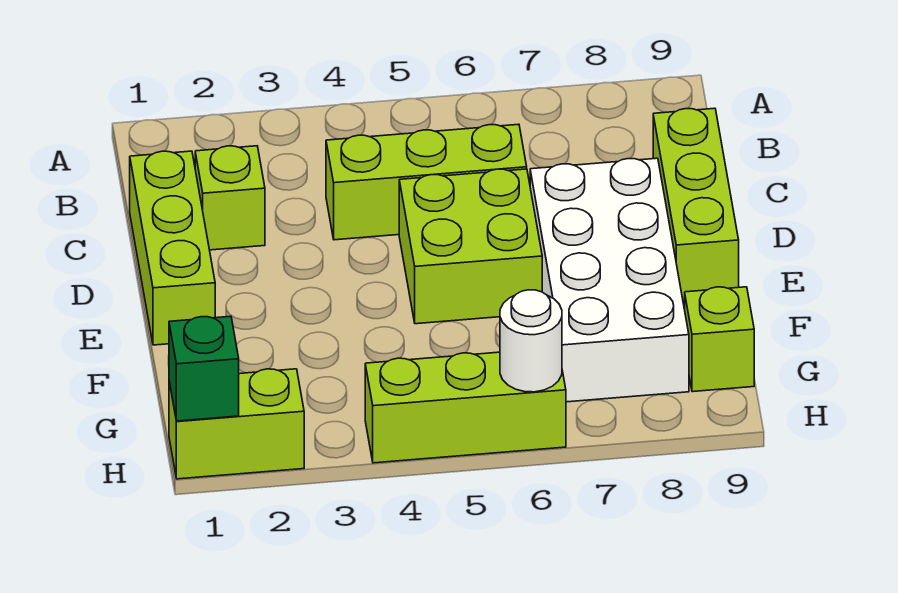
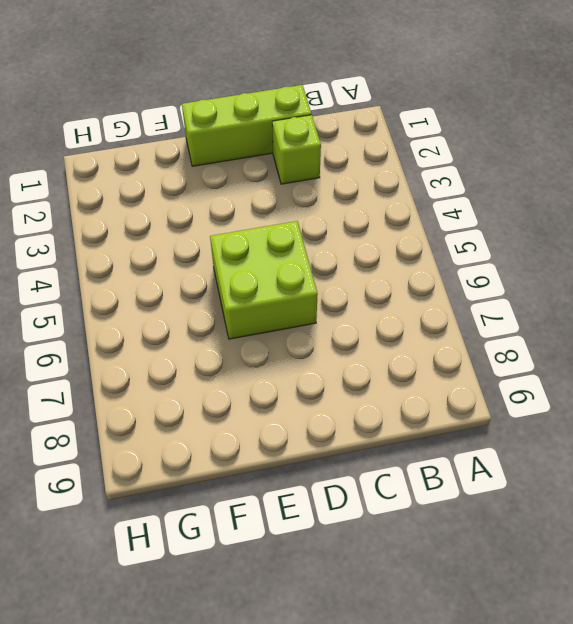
none -> lime brick C4:C6 level 1
none -> lime brick C9:E9 level 1

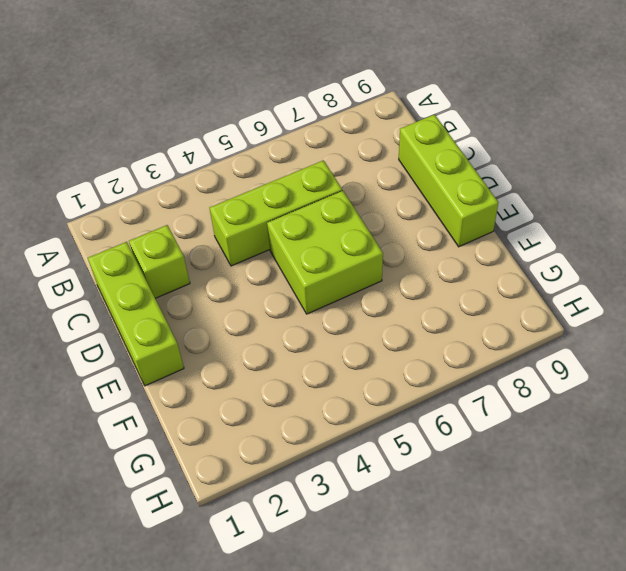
none -> white brick D7:G8 level 1
none -> lime brick G9 level 1

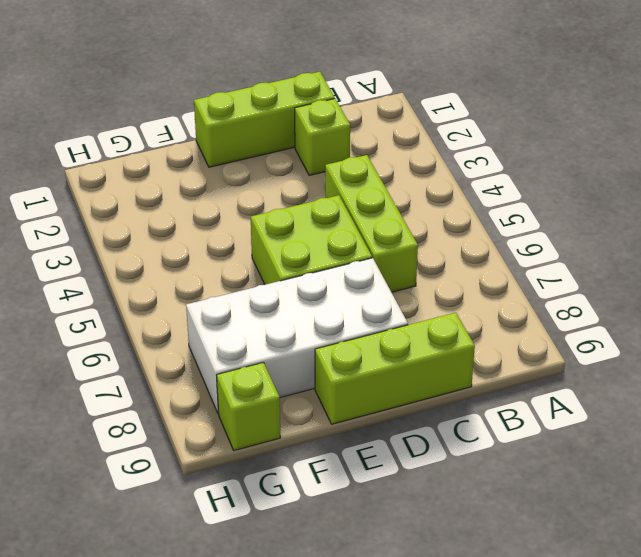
none -> lime brick H1:H2 level 1
none -> lime brick H4:H6 level 1

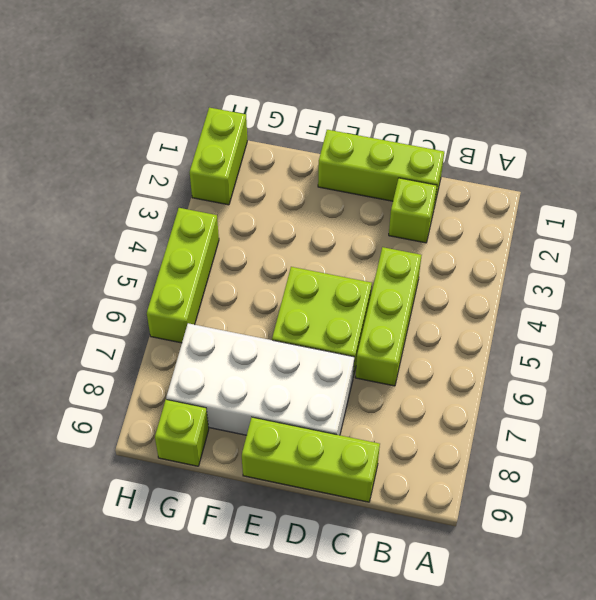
none -> green brick H1 level 2
none -> white round brick H6 level 2

